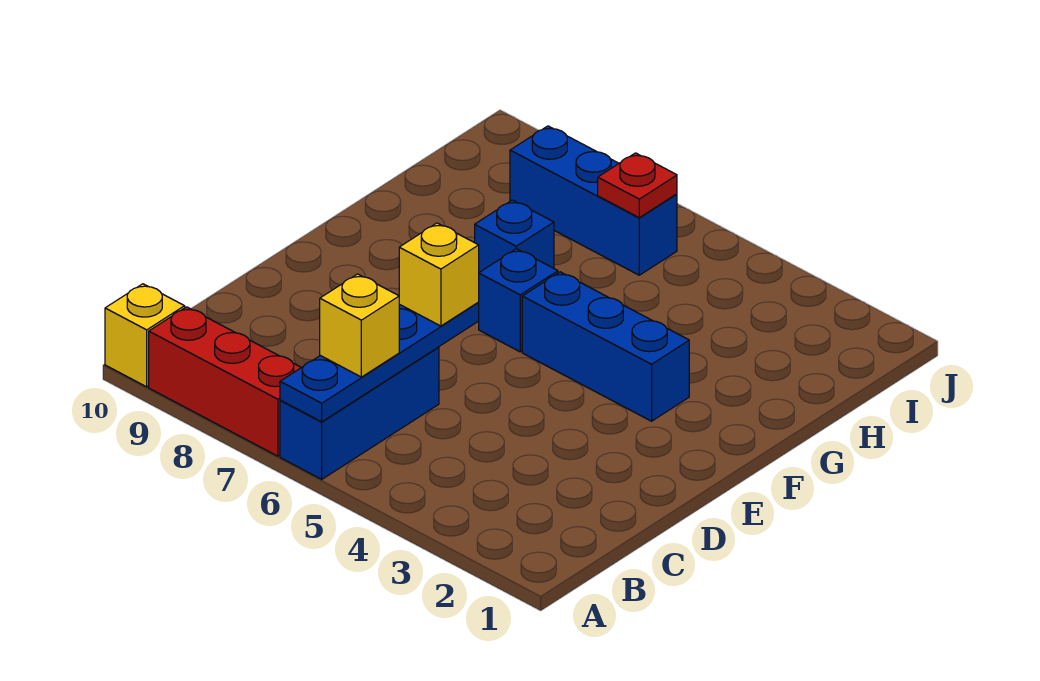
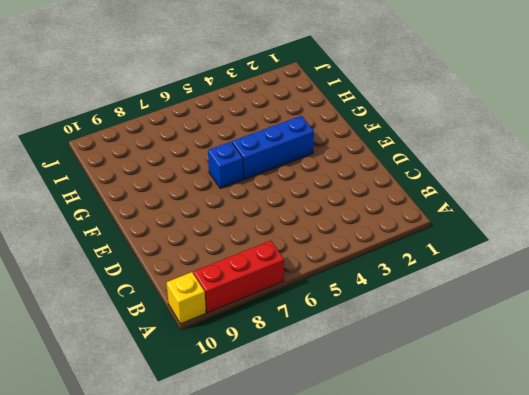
none -> blue brick A6:C6 level 1
none -> blue brick G7 level 1

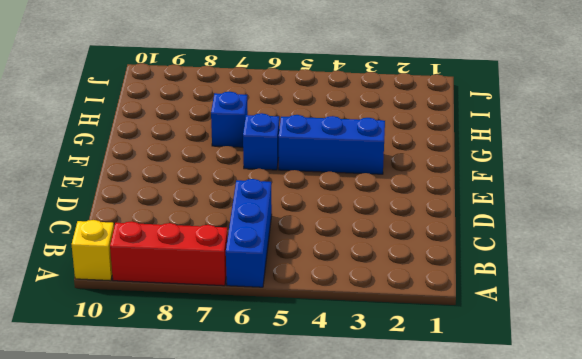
none -> blue brick I6:I8 level 1
none -> blue plate A6:D6 level 2

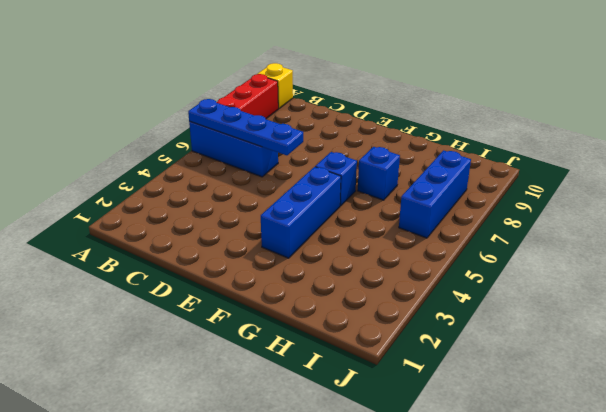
none -> red plate I6 level 2
none -> yellow brick B6 level 3

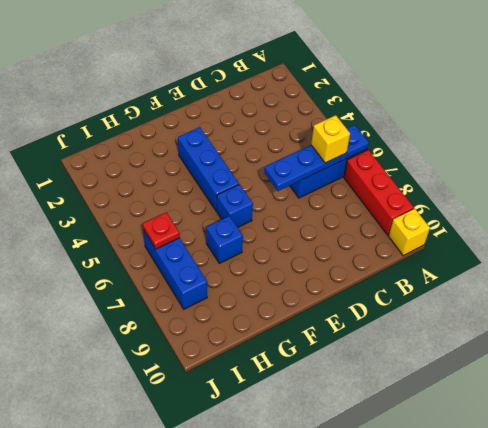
none -> yellow brick D6 level 3

